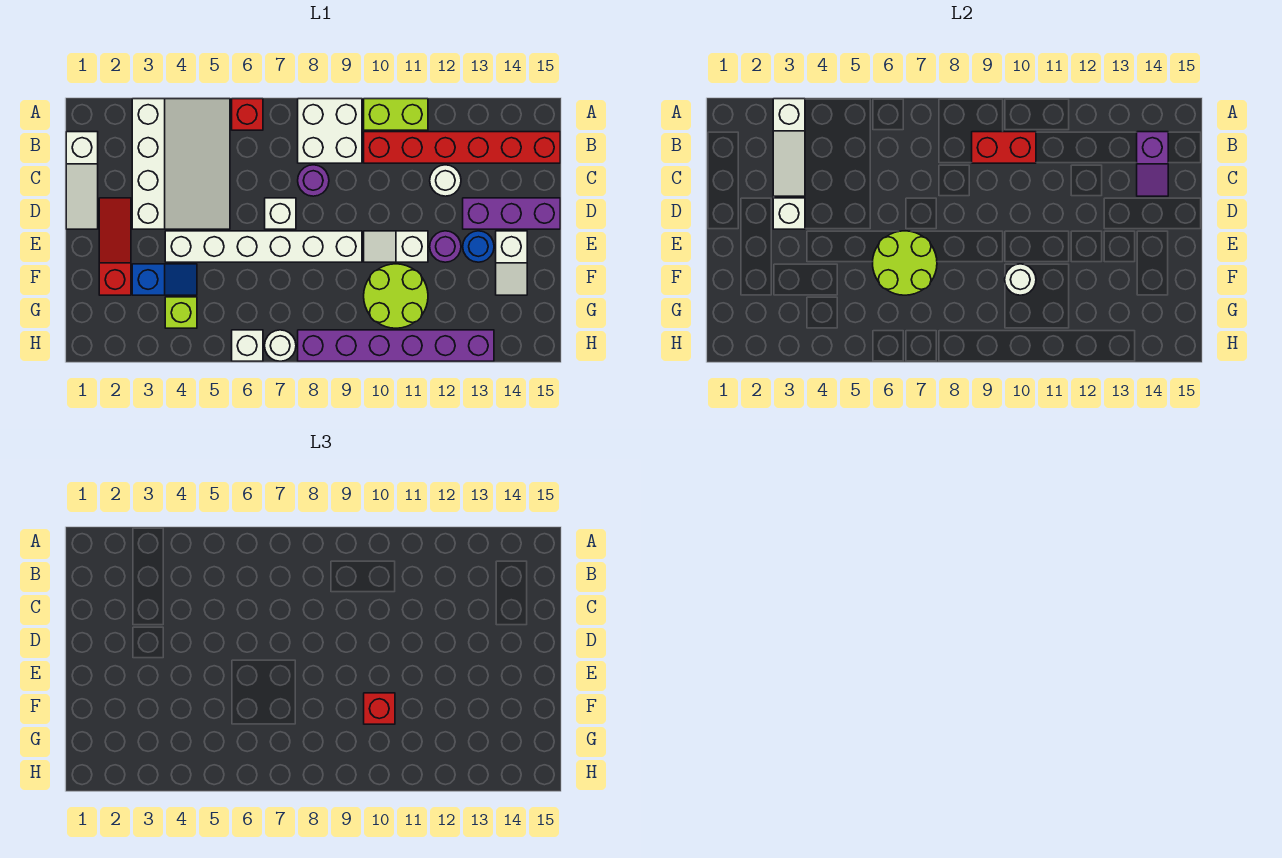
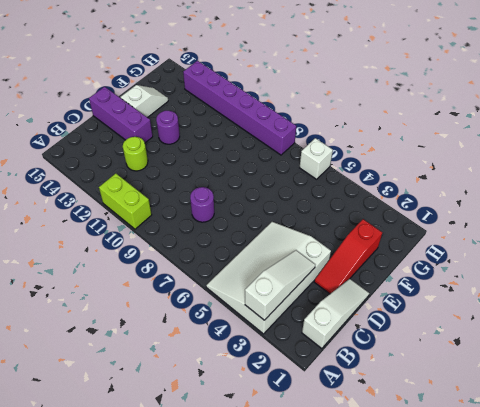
lime round brick C12 level 1 -> white round brick C12 level 1
none -> red brick A6 level 1
none -> white brick A8:B9 level 1
none -> red brick B10:B15 level 1

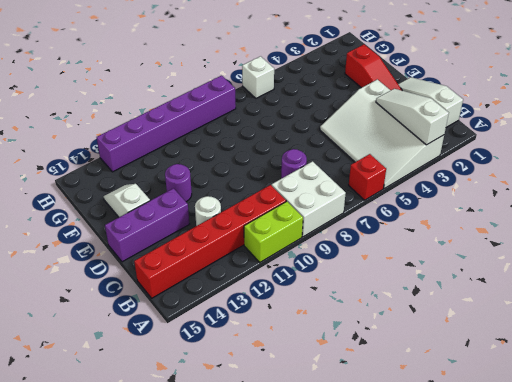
none -> white brick D7 level 1
none -> white brick E4:E9 level 1
none -> white slope E10:E11 level 1 top 11

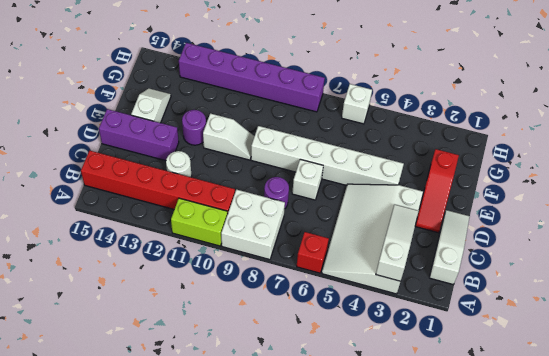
none -> blue round brick E13 level 1
none -> blue slope F3:F4 level 1 top 3
none -> lime round brick F10:G11 level 1

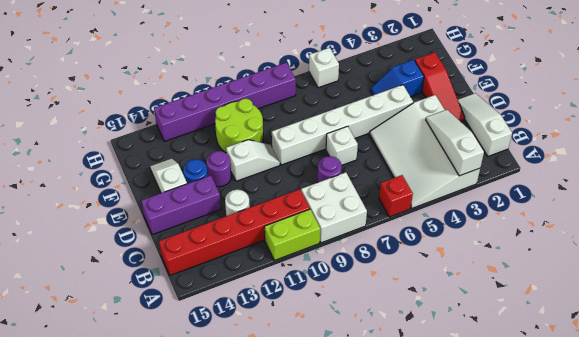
none -> lime brick G4 level 1
none -> white round brick H7 level 1
none -> red brick B9:B10 level 2

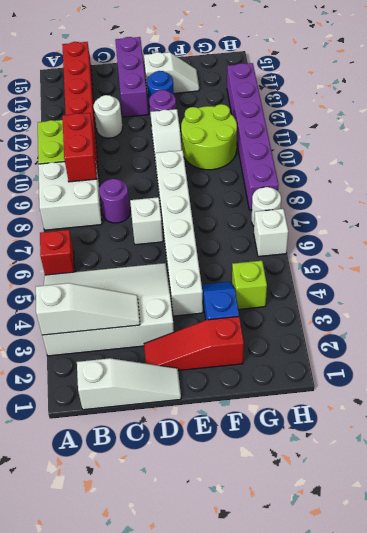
none -> purple slope B14:C14 level 2 top B
none -> white brick D3 level 2
none -> lime round brick E6:F7 level 2

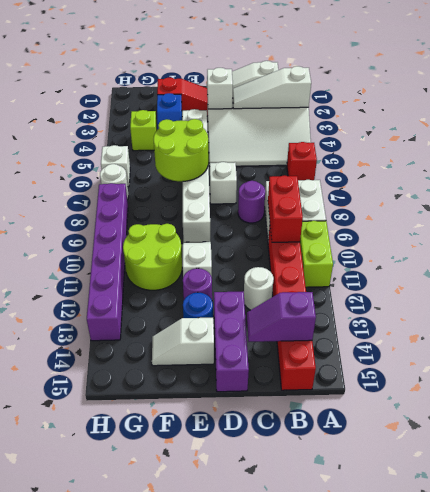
none -> white round brick F10 level 2
none -> red brick F10 level 3

